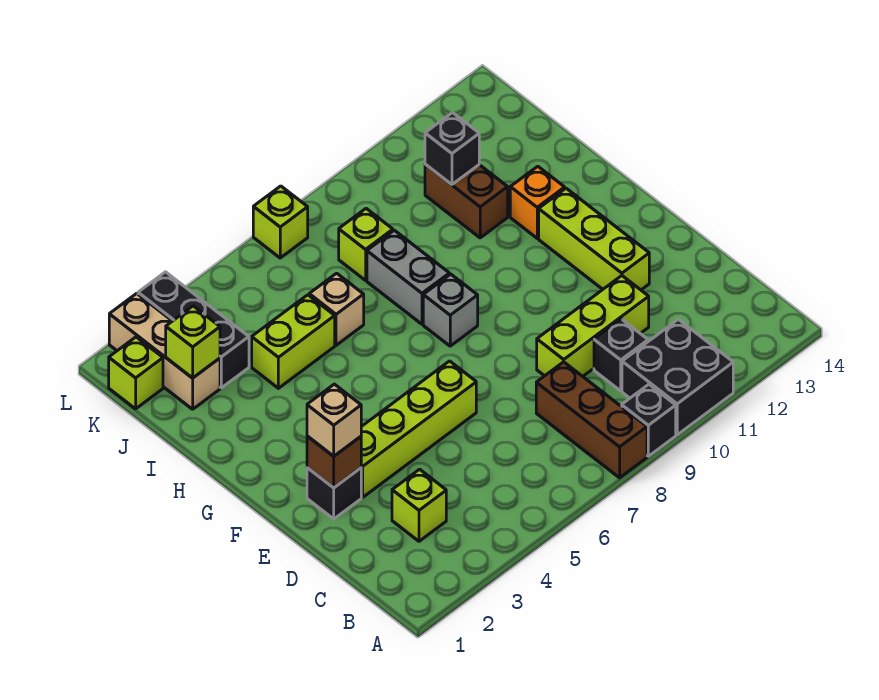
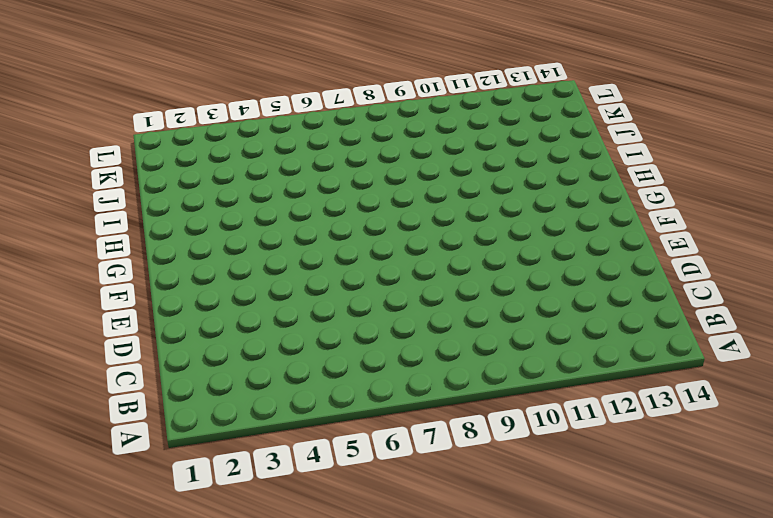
none -> brown brick A8:C8 level 1
none -> black brick A9 level 1
none -> black brick A10:B11 level 1

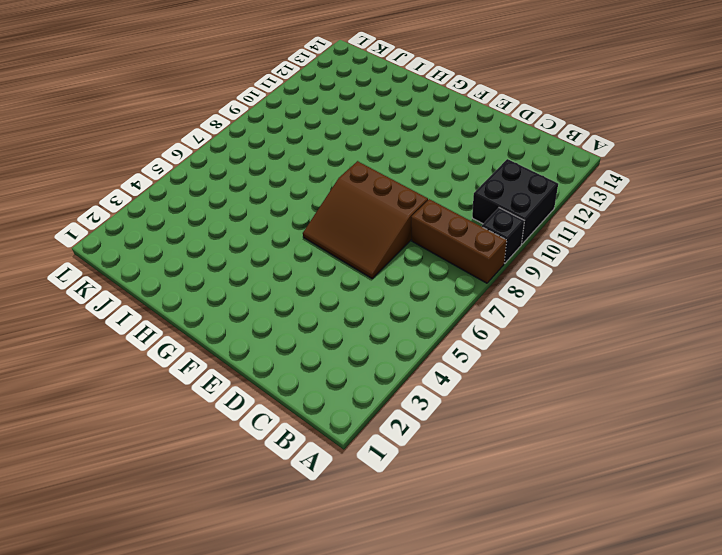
brown slope D6:F8 level 1 top 8 -> lime brick E3:E6 level 1
none -> lime brick C3 level 1
none -> black brick C10 level 1
none -> lime brick D9:D11 level 1

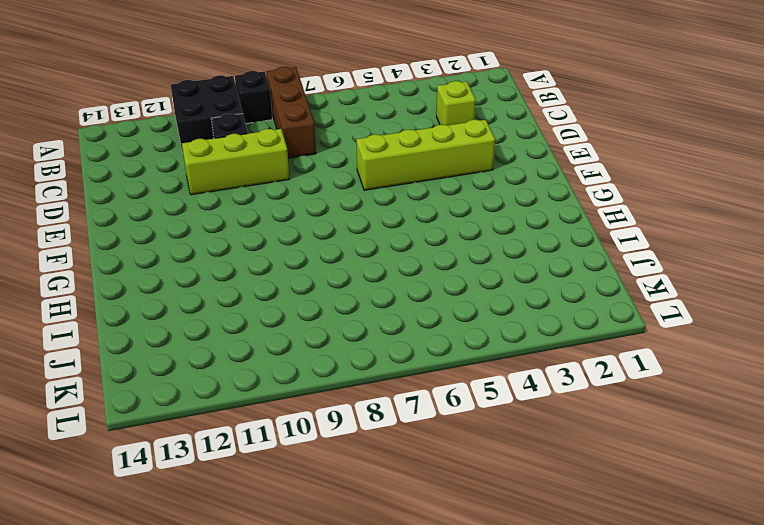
none -> black brick E2 level 1
none -> lime brick E12:G12 level 1
none -> grey brick G8 level 1

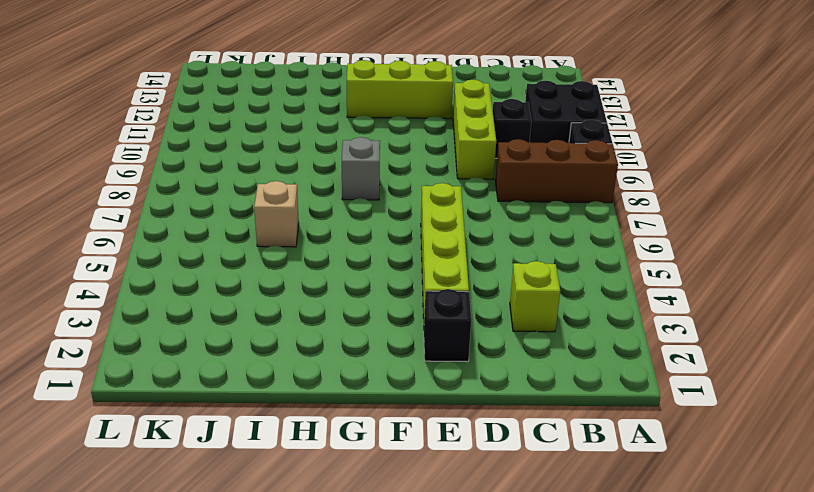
none -> grey brick H8:I8 level 1
none -> orange brick H12 level 1
none -> lime brick I4:I5 level 1

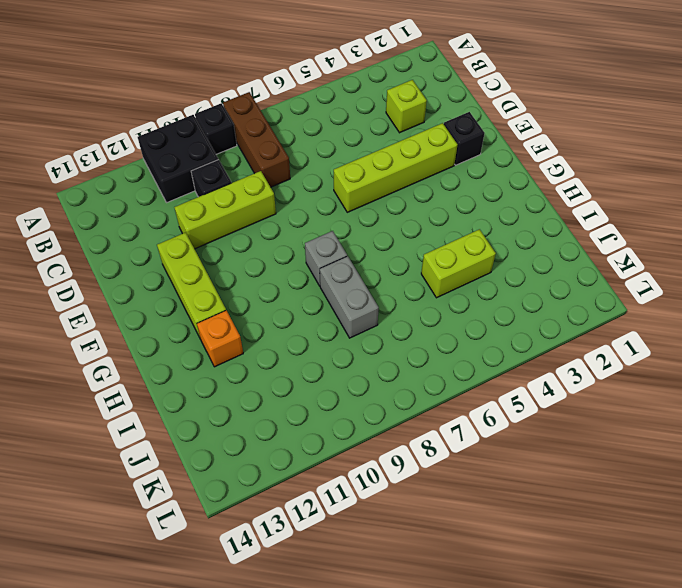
none -> tan brick I6 level 1
none -> brown brick I11:J11 level 1
none -> tan brick J2:L2 level 1

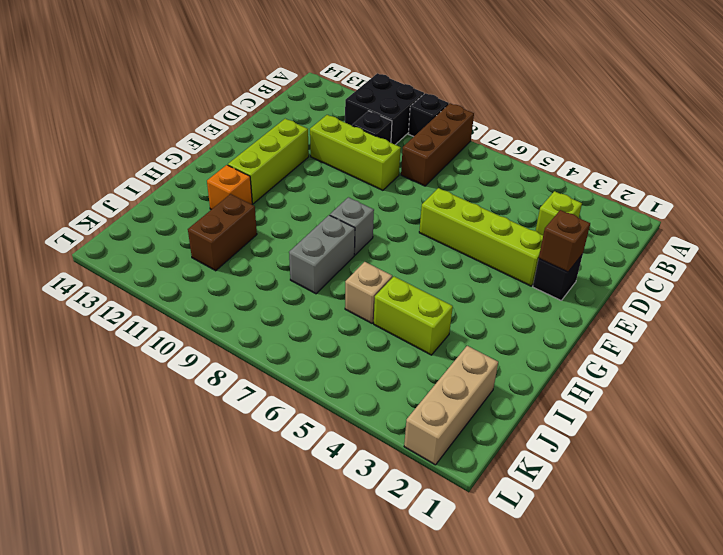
none -> black brick J3:L3 level 1
none -> lime brick J8 level 1
none -> lime brick K1 level 1

